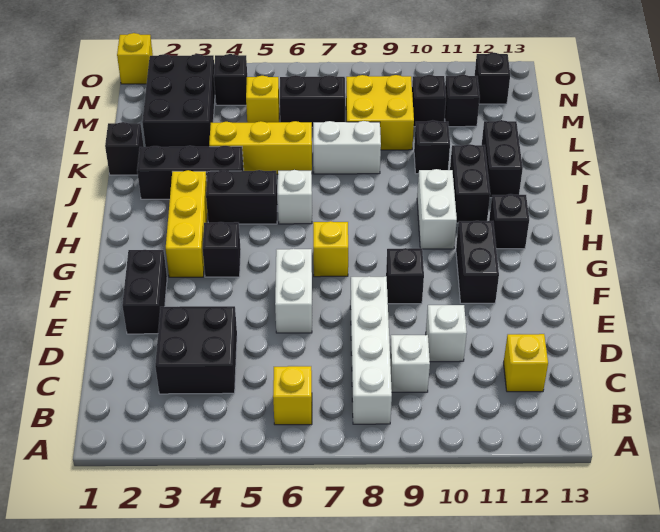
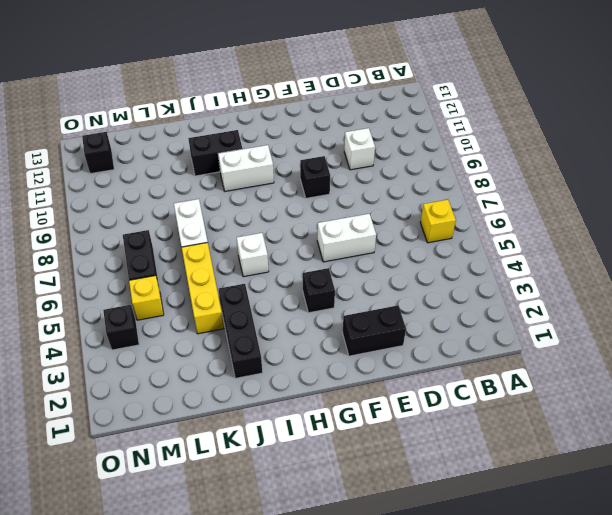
none -> white brick B8:E8 level 1
none -> black brick C3:D4 level 1
none -> white brick C9 level 1
none -> yellow brick C12 level 1

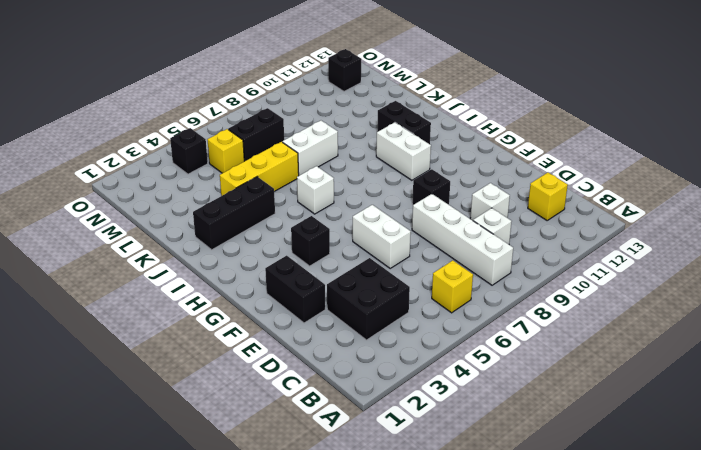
none -> black brick F11:G11 level 1
none -> yellow brick G3:I3 level 1
none -> yellow brick G7 level 1
none -> black brick H12 level 1

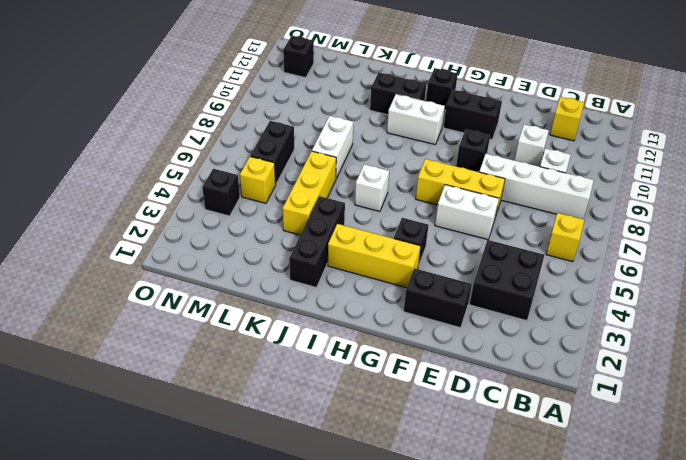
yellow brick E7:G7 level 1 -> yellow brick G7 level 1
none -> black brick I4:I5 level 1
none -> black brick J12:K12 level 1
none -> black brick K1 level 1
none -> black brick K10 level 1

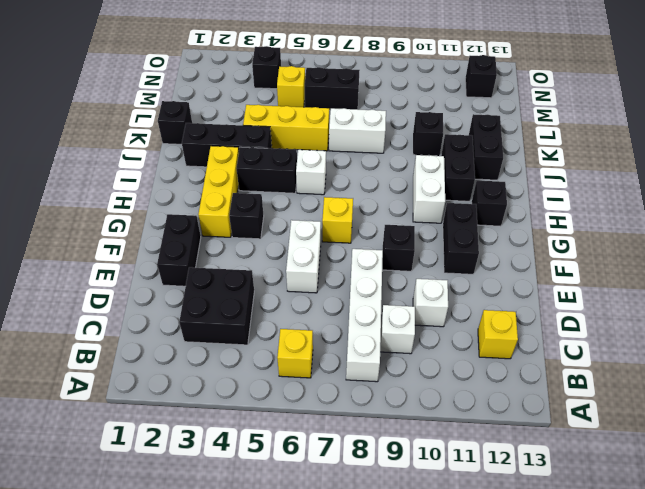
none -> black brick L2:N3 level 1
none -> yellow brick L8:M9 level 1
none -> black brick M10 level 1
none -> black brick M11 level 1

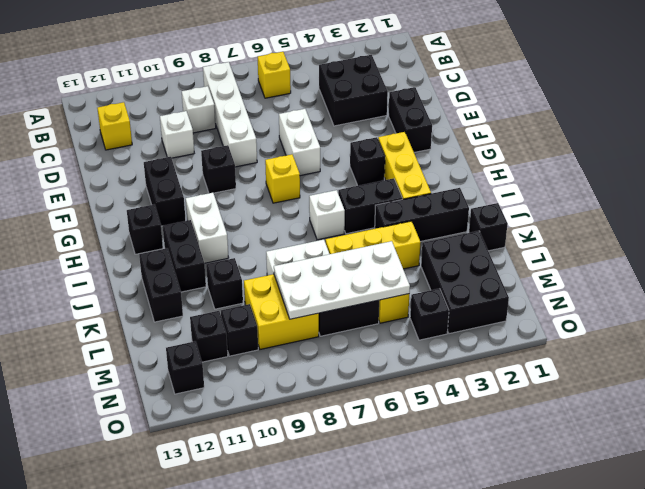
white plate L5:M8 level 2 -> none
none -> yellow brick O1 level 1

